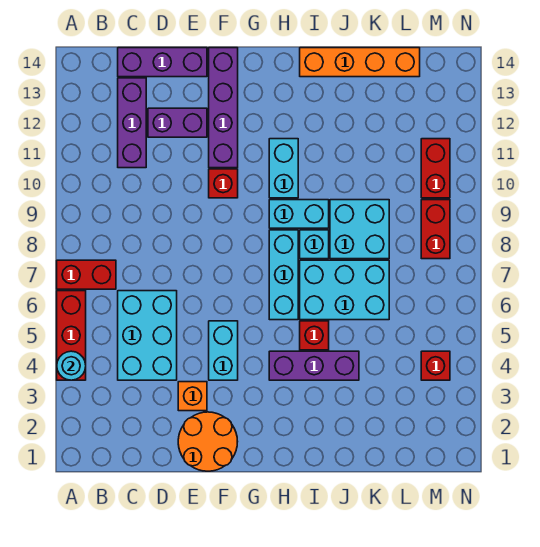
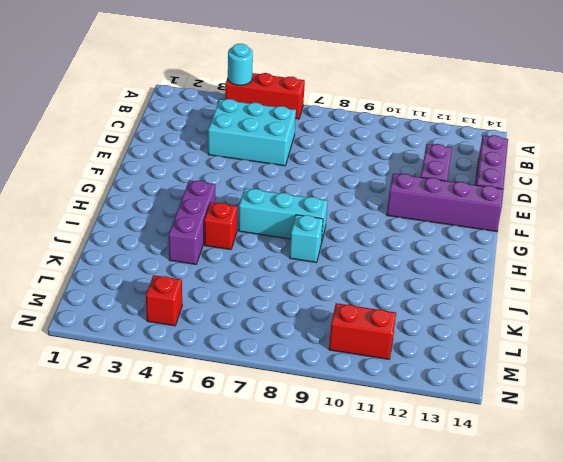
none -> red brick A7:B7 level 1
none -> purple brick C11:C13 level 1
none -> orange round brick E1:F2 level 1

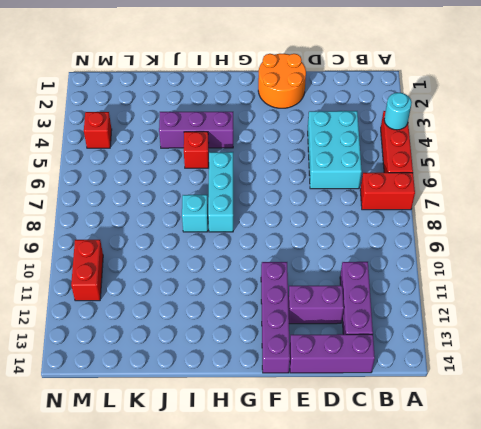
none -> orange brick E3 level 1
none -> cyan brick F4:F5 level 1
none -> red brick F10 level 1

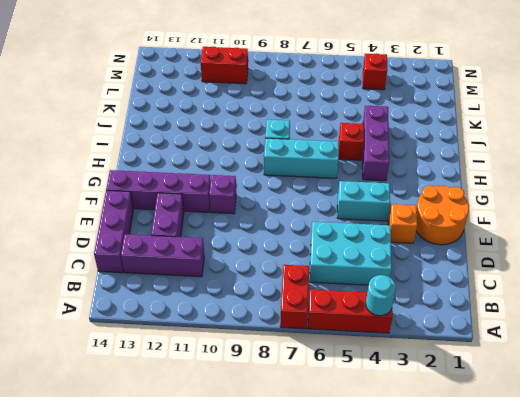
purple brick F10 level 1 -> red brick F10 level 1
none -> cyan brick H9:I9 level 1
none -> cyan brick H10:H11 level 1
none -> cyan brick I6:K7 level 1

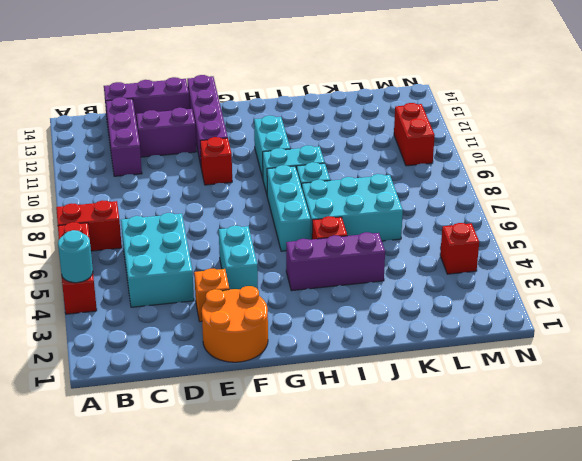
none -> orange brick I14:L14 level 1
none -> cyan brick J8:K9 level 1
none -> red brick M8:M9 level 1

